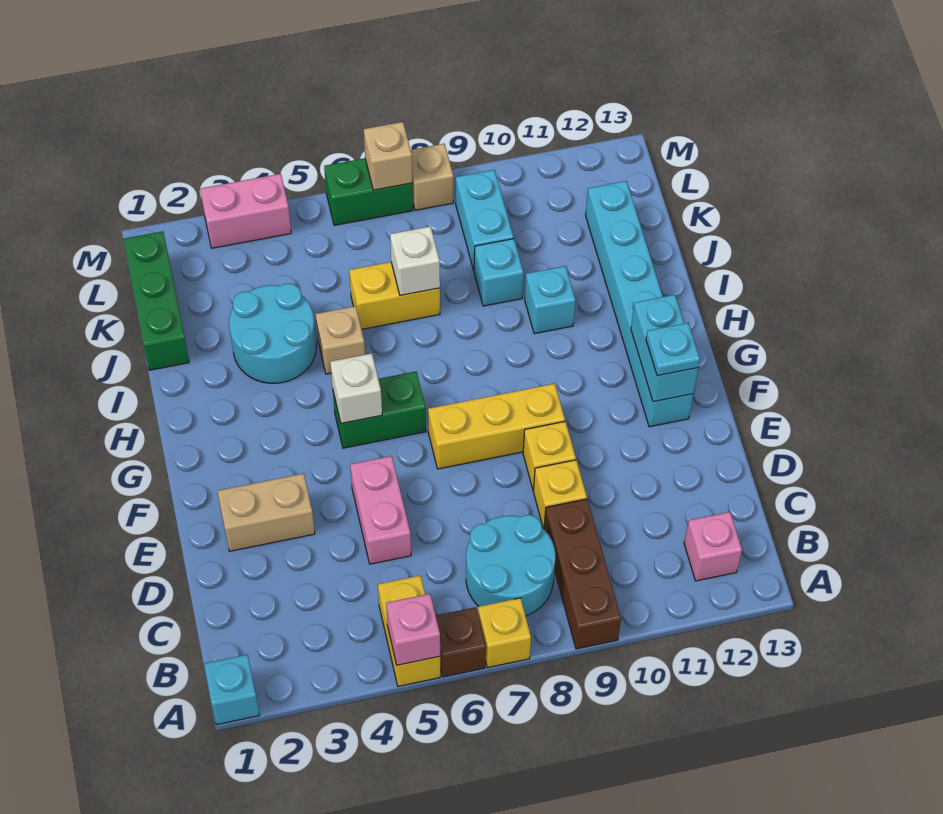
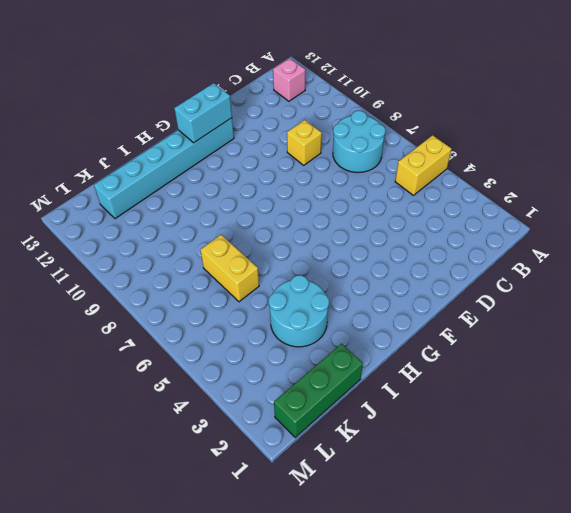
none -> cyan brick A1 level 1
none -> brown brick A6 level 1
none -> yellow brick A7 level 1
none -> brown brick A9:C9 level 1

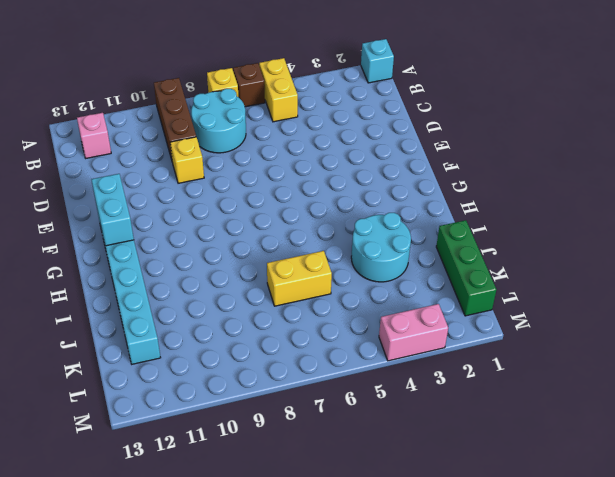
none -> pink brick D5:E5 level 1
none -> tan brick E2:E3 level 1
none -> yellow brick E9 level 1
none -> yellow brick F7:F9 level 1

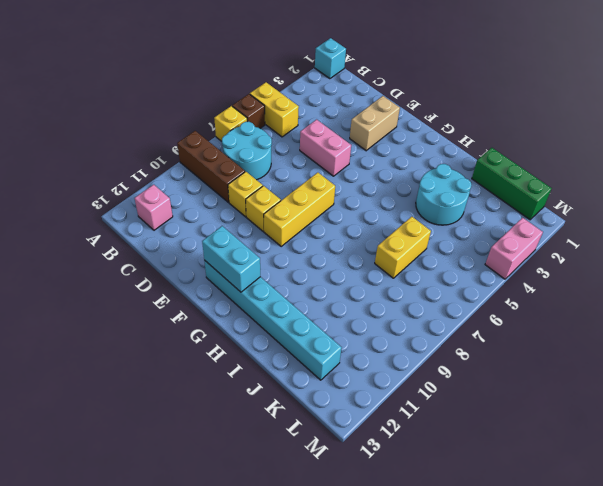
none -> green brick G5:G6 level 1
none -> tan brick I5 level 1
none -> cyan brick I10 level 1
none -> cyan brick J9 level 1

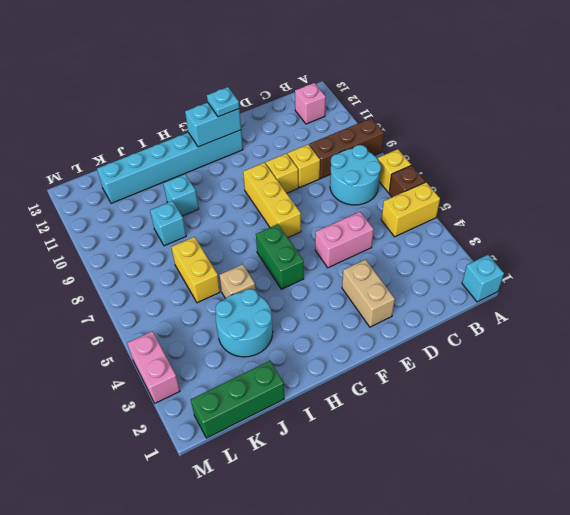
none -> cyan brick K9:L9 level 1
none -> green brick M6:M7 level 1
none -> tan brick M8 level 1
none -> pink brick A5 level 2

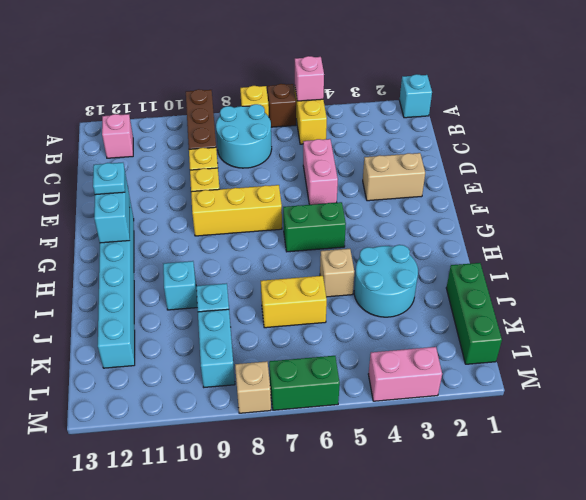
none -> white brick G5 level 2
none -> white brick J7 level 2
none -> tan brick M7 level 2

